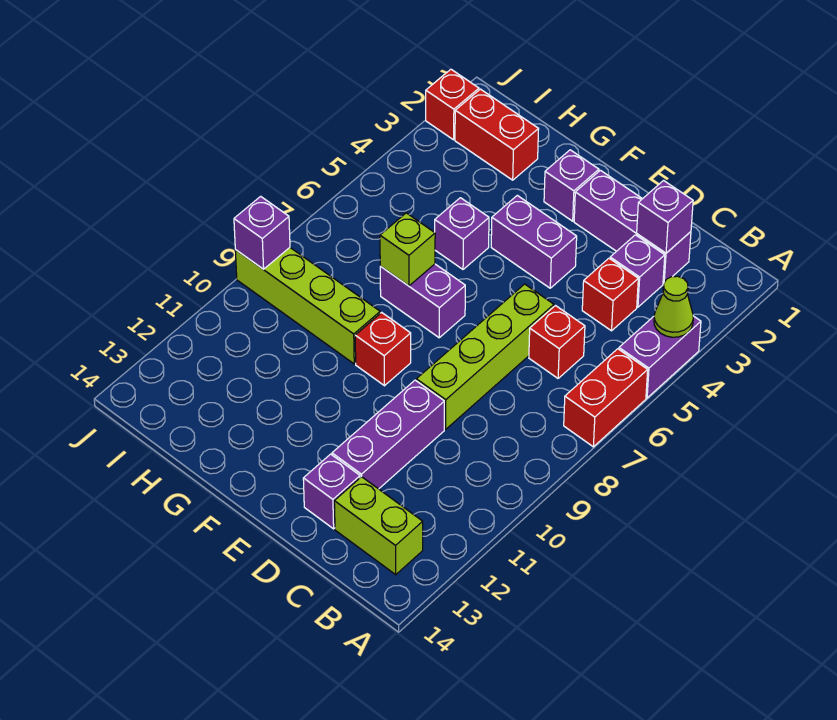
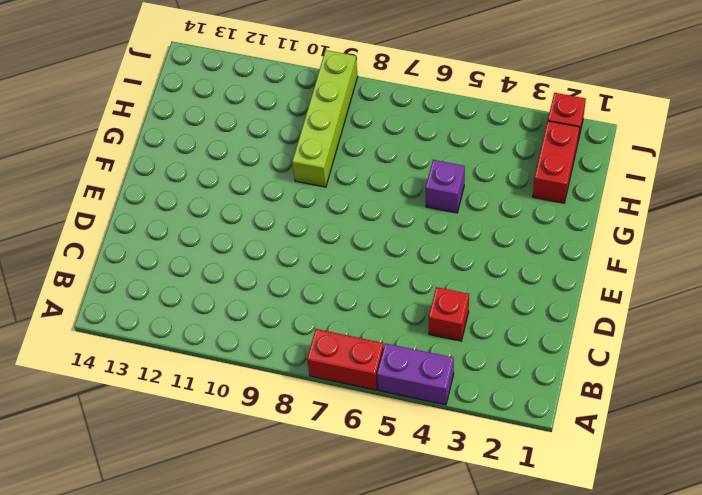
none -> lime brick B13:C13 level 1
none -> purple brick C2:E2 level 1
none -> purple brick C3 level 1

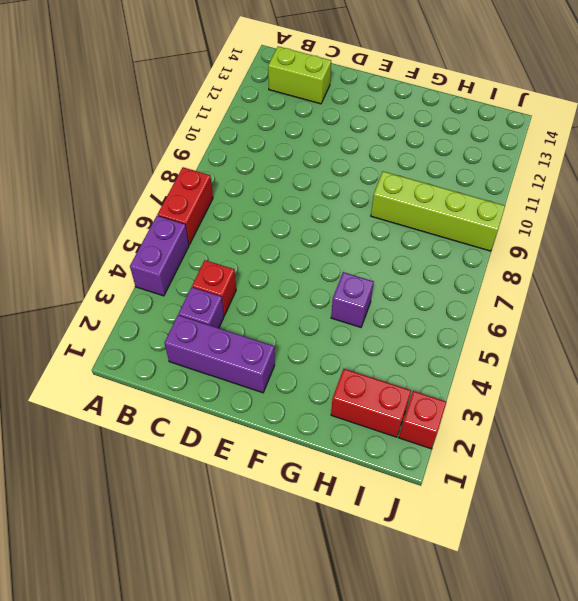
none -> red brick C6 level 1
none -> lime brick D6:D9 level 1
none -> purple brick D10:D12 level 1

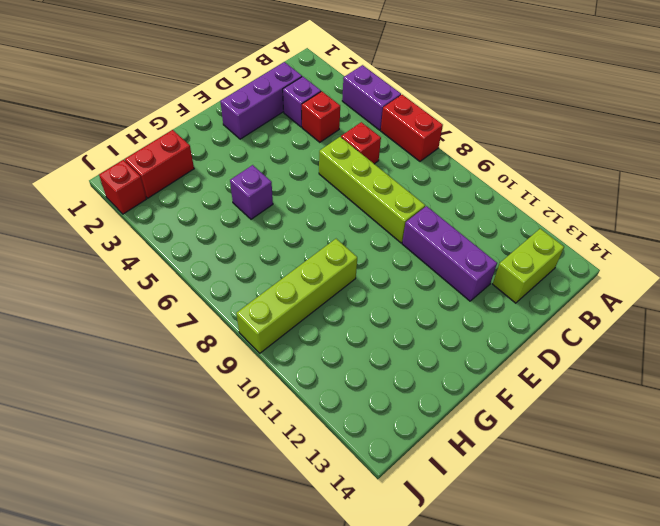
none -> purple brick D13 level 1
none -> purple brick E4:F4 level 1
none -> purple brick F2 level 1

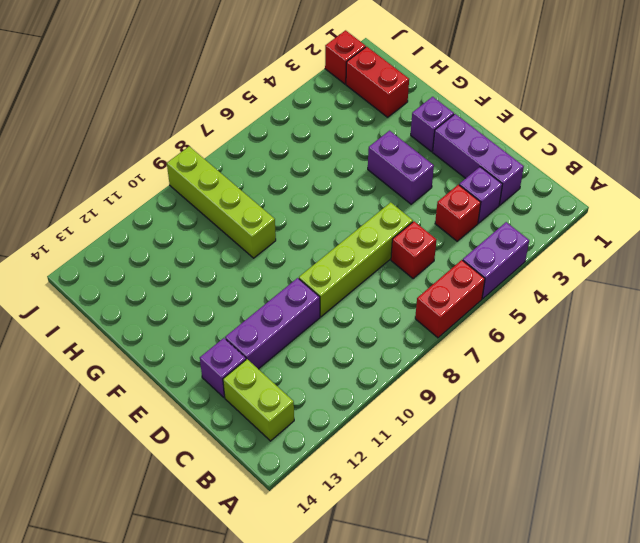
none -> purple brick F7:G7 level 1
none -> red brick F9 level 1
none -> purple brick G5 level 1

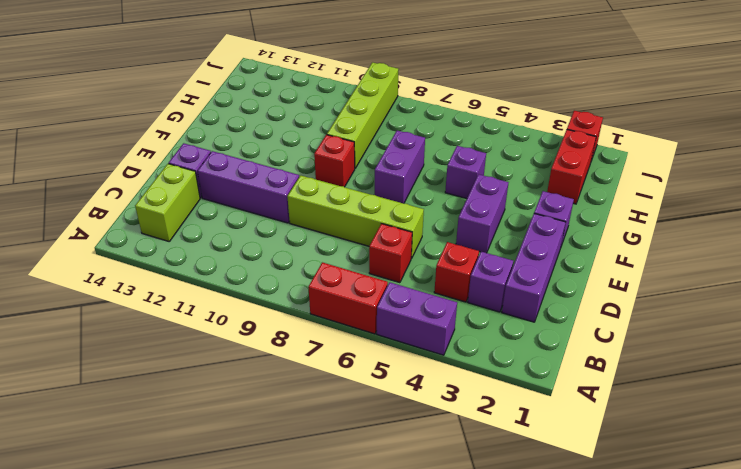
none -> lime cone A4 level 2
none -> purple brick C2 level 2
none -> lime brick G7 level 2

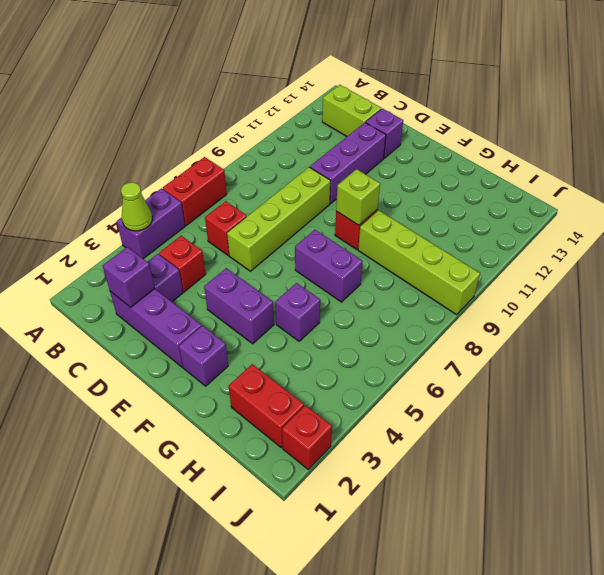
lime brick F9 level 2 -> lime brick G7 level 2
none -> purple brick J9 level 2

